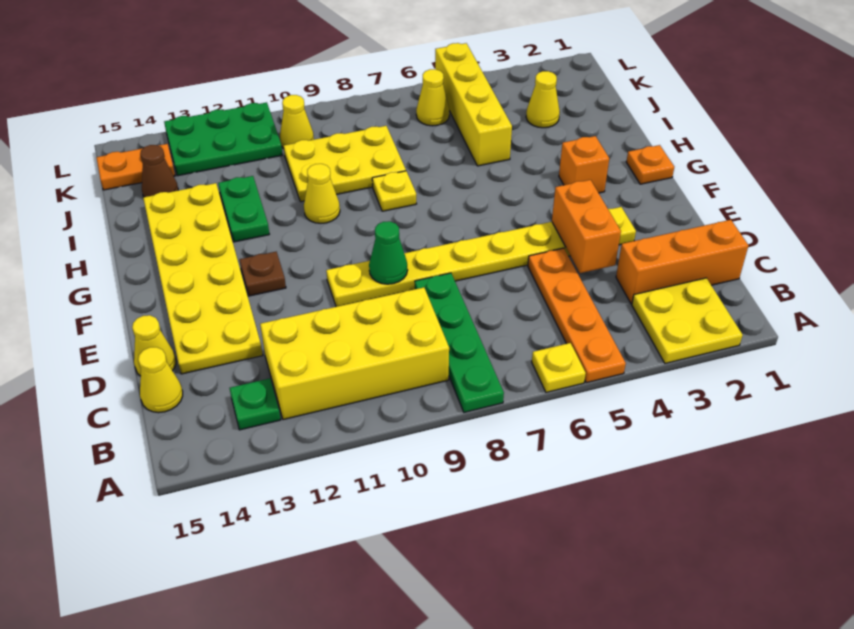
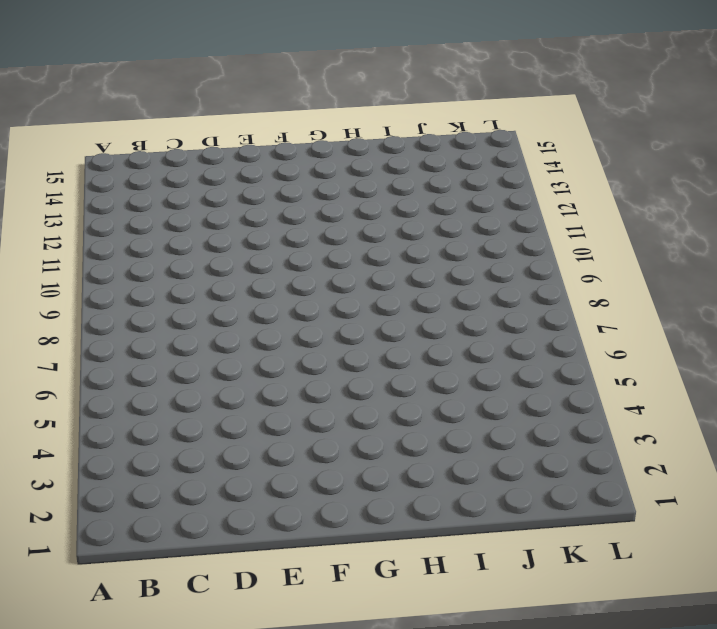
none -> yellow plate A2:B3 level 1
none -> orange plate A5:D5 level 1
none -> yellow plate A6 level 1

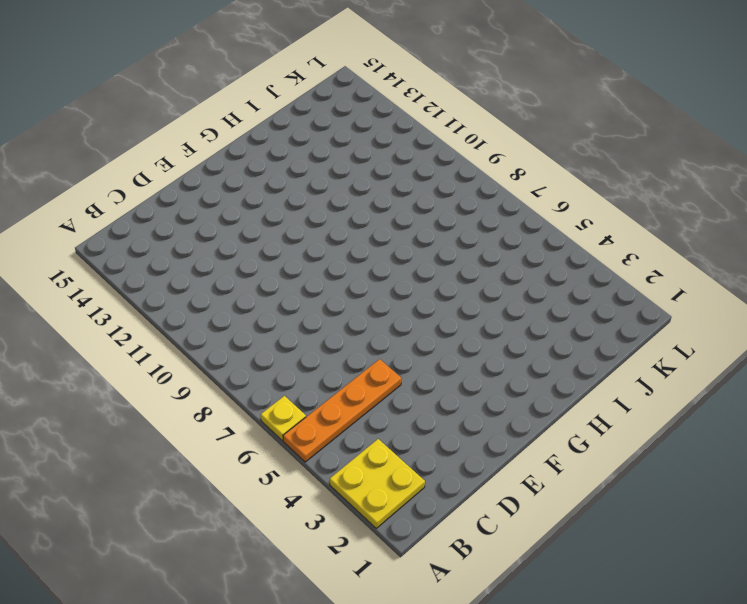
none -> green plate A8:D8 level 1
none -> yellow brick B9:C12 level 1
none -> green plate B13 level 1

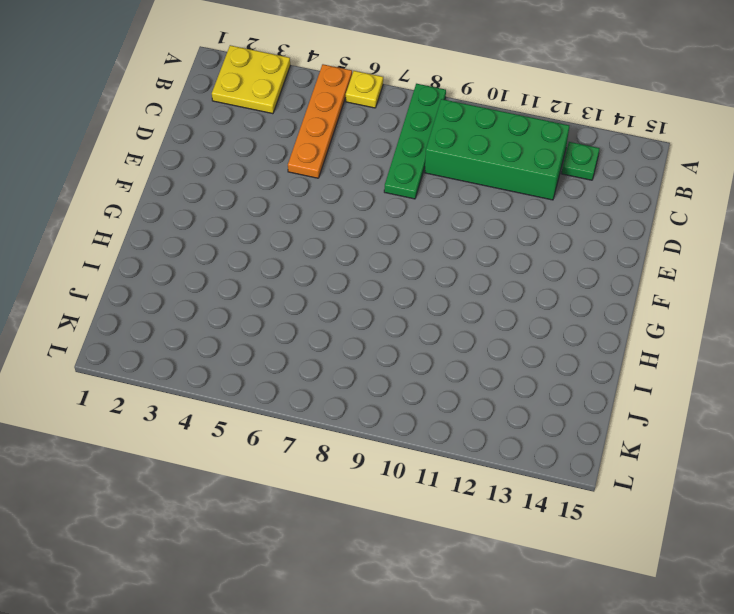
green brick B9:C12 level 1 -> yellow brick B9:C12 level 1
none -> orange brick C1:C3 level 1
none -> yellow cone C15 level 1
none -> yellow plate D13:I14 level 1

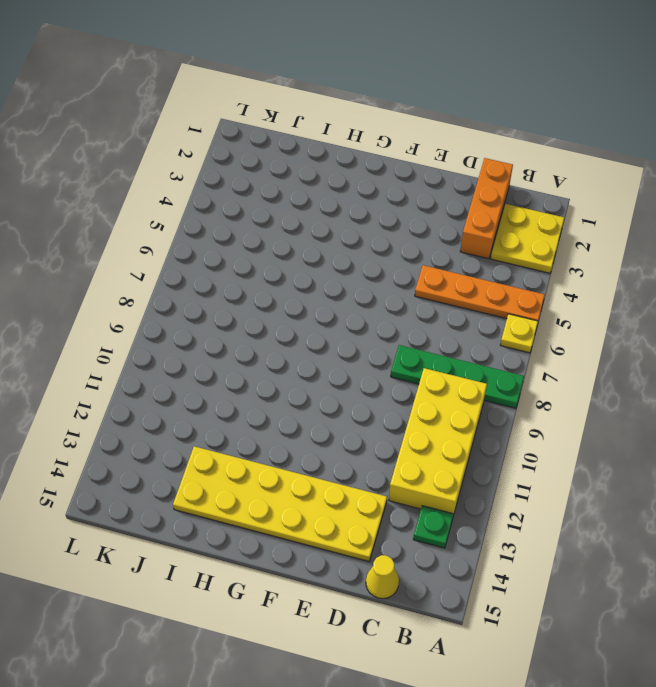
none -> yellow cone D15 level 1
none -> yellow plate E3:E10 level 1
none -> brown plate F12 level 1

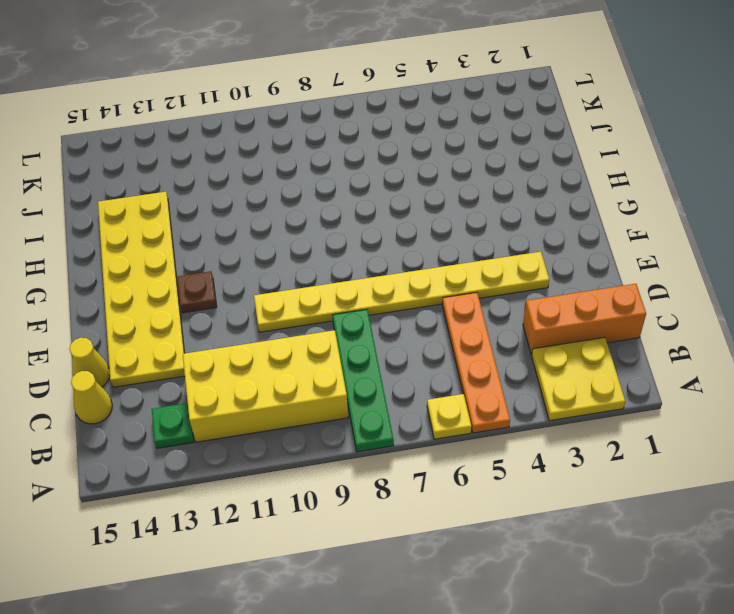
none -> orange plate G1 level 1
none -> orange brick G3 level 1
none -> yellow plate H8 level 1

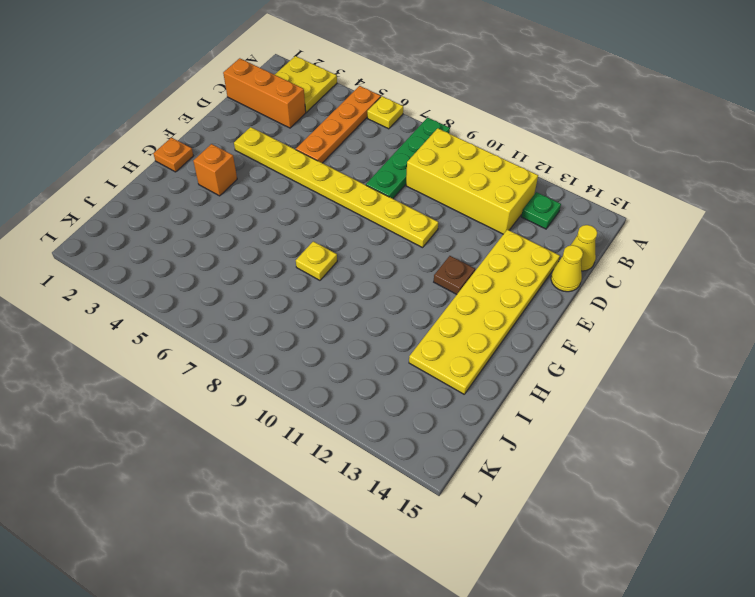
none -> yellow cone H10 level 1
none -> green plate H12:I12 level 1
none -> yellow brick I5:L5 level 1

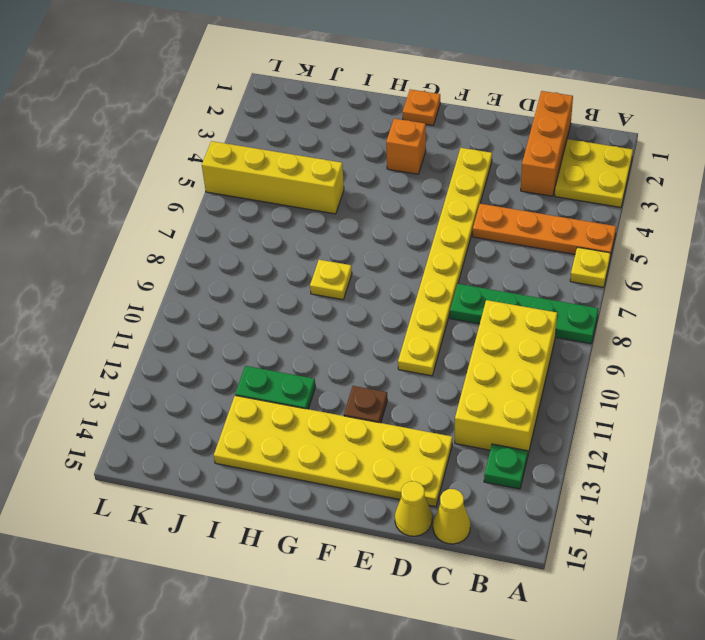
none -> yellow cone H10 level 1
none -> yellow plate I8:J10 level 1
none -> yellow cone J3 level 1

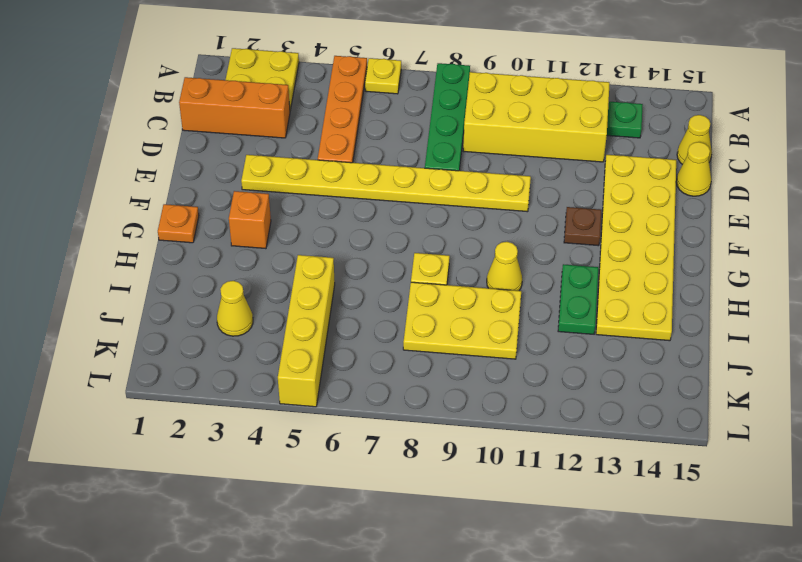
none -> brown cone J14 level 1
none -> yellow cone K6 level 1
none -> yellow cone K10 level 1

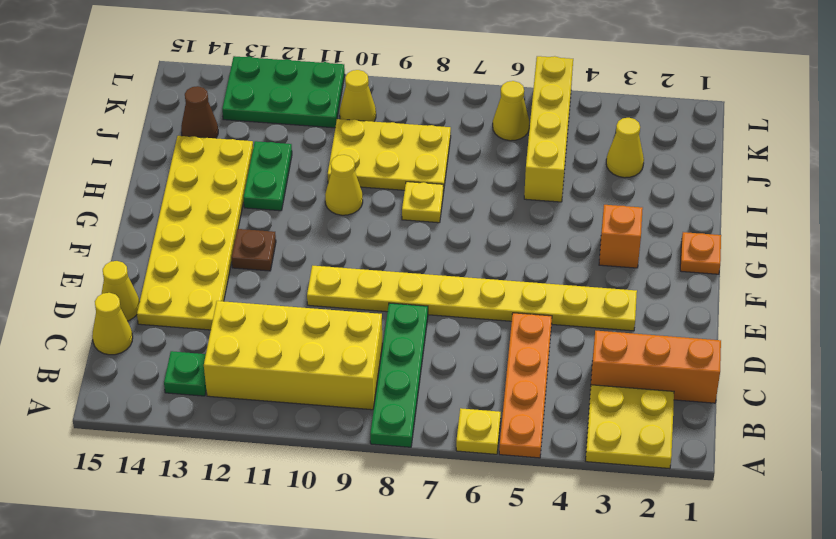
none -> orange plate K14:K15 level 1
none -> orange brick D4:E4 level 2
none -> green cone E9 level 2

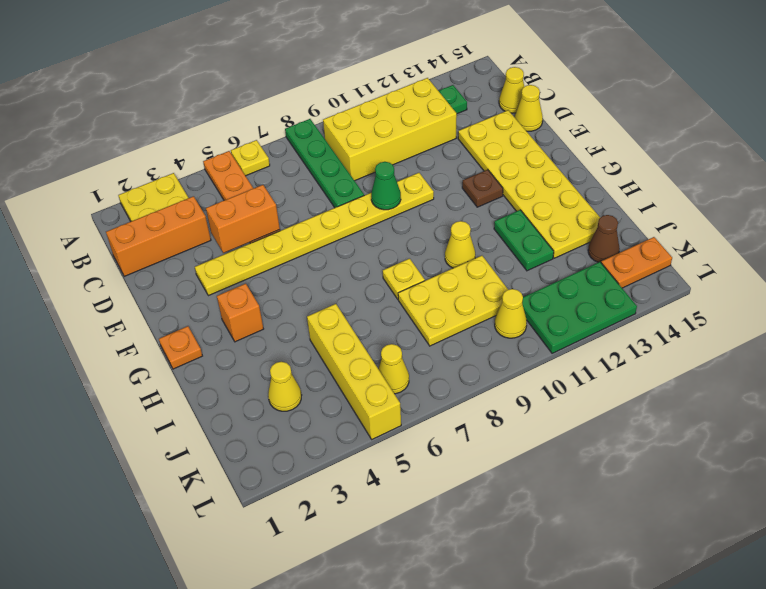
orange brick D4:D5 level 2 -> orange brick D4:E4 level 2

